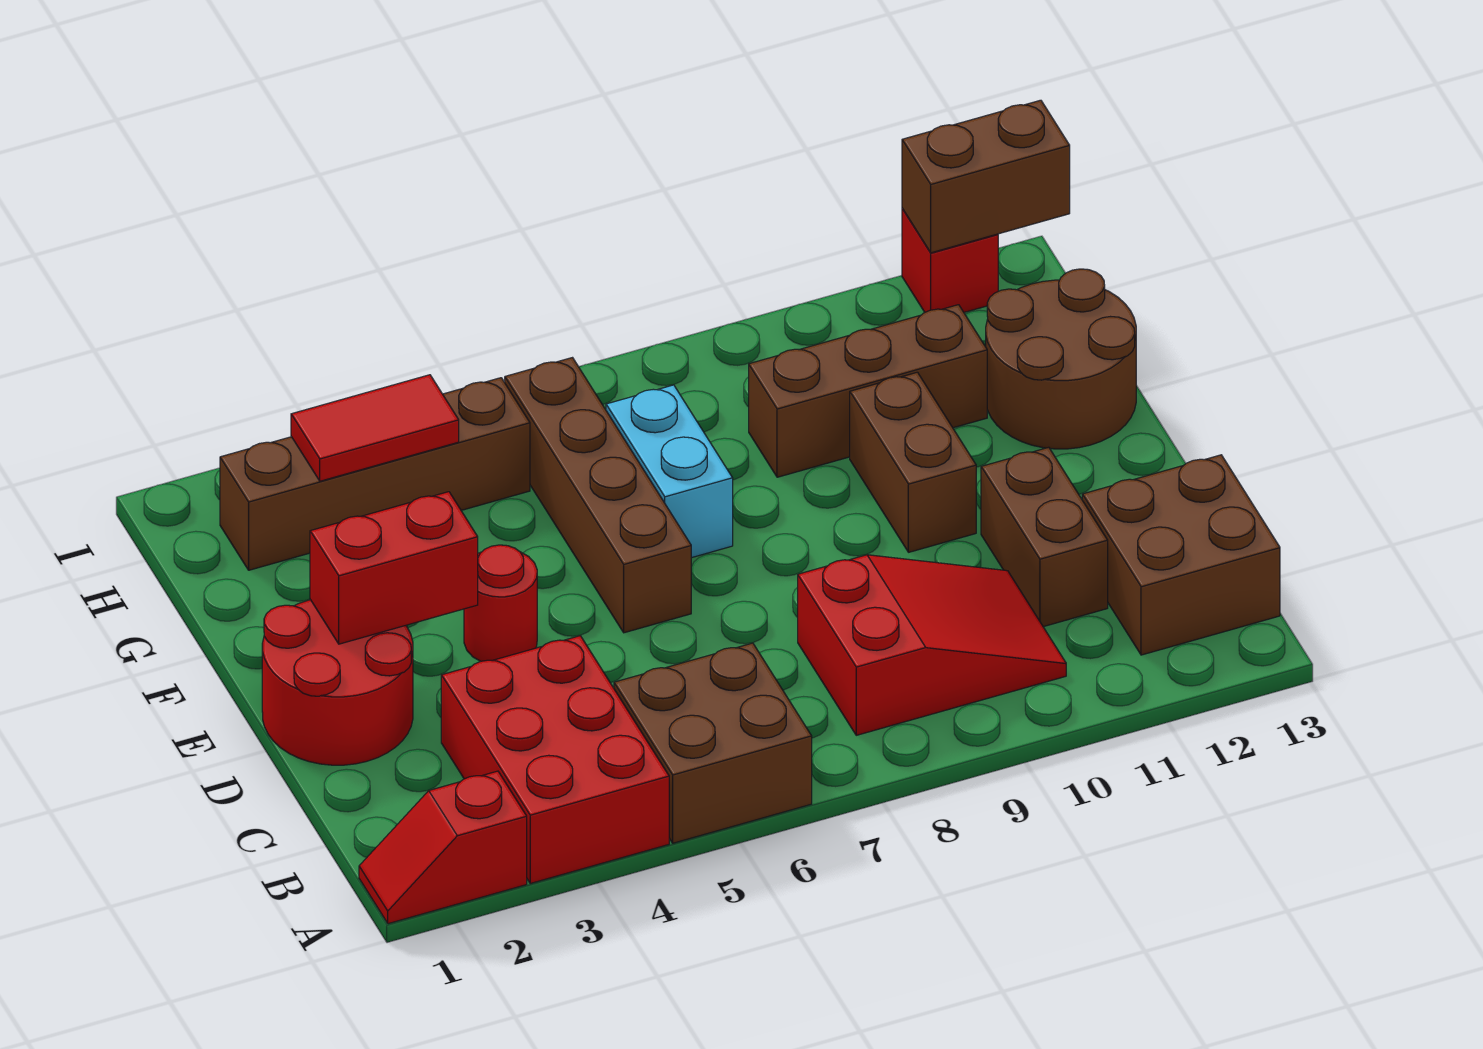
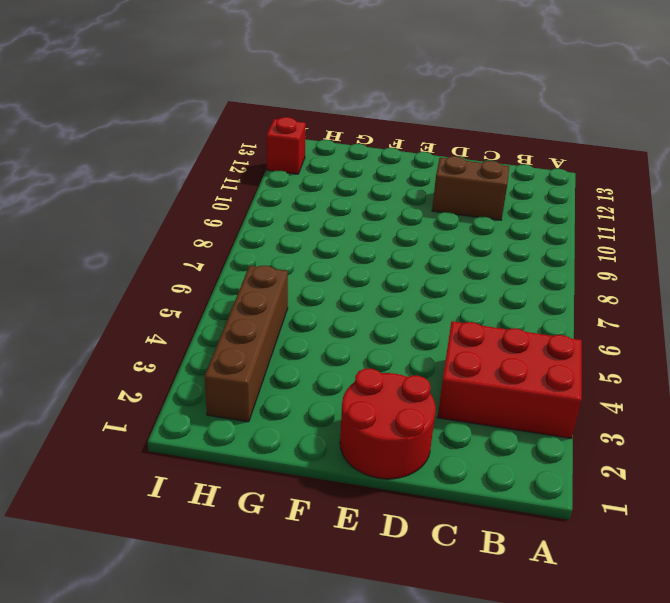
none -> red slope A1:A2 level 1 top 2
none -> brown brick A5:B6 level 1
none -> red slope B8:C10 level 1 top 8

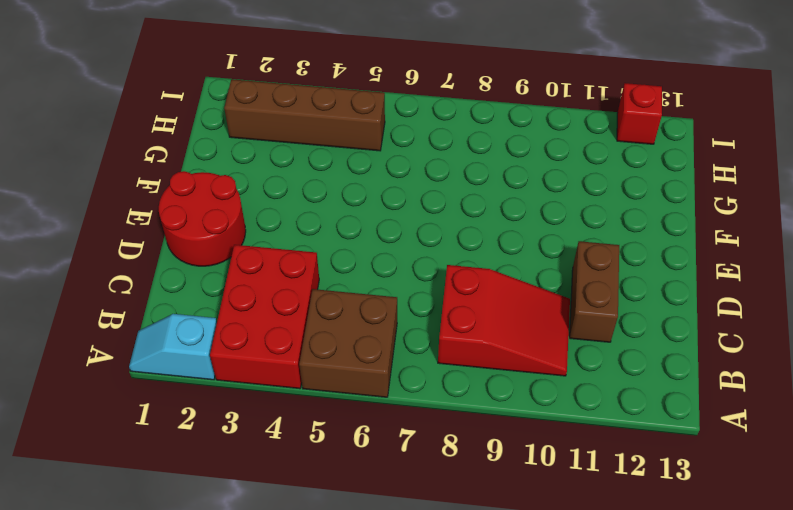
cyan slope A1:A2 level 1 top 2 -> red slope A1:A2 level 1 top 2
none -> brown brick B12:C13 level 1
none -> red round brick E4 level 1
none -> brown brick E6:H6 level 1

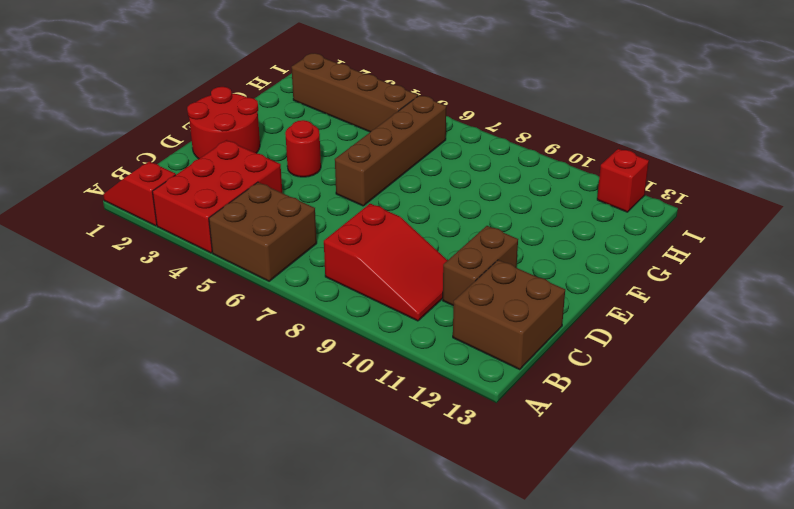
none -> brown brick E10:F10 level 1
none -> cyan brick F7:G7 level 1
none -> brown round brick F12:G13 level 1

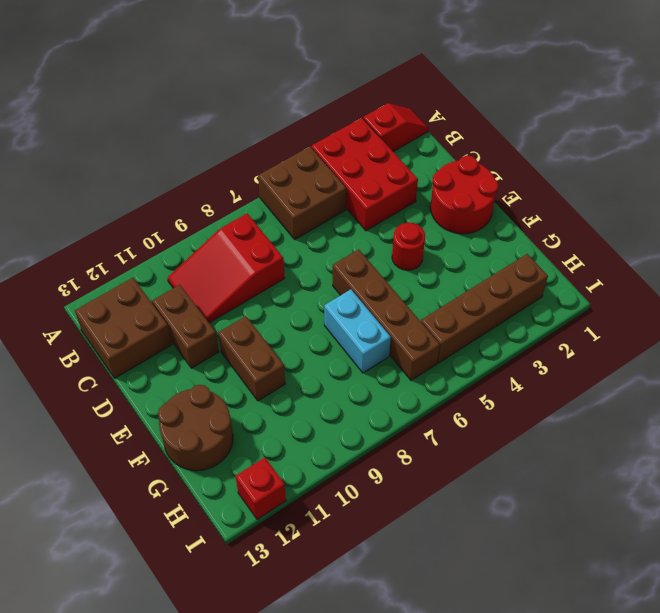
none -> brown brick G9:G11 level 1
none -> red brick E2:E3 level 2
none -> red tile H3:H4 level 2

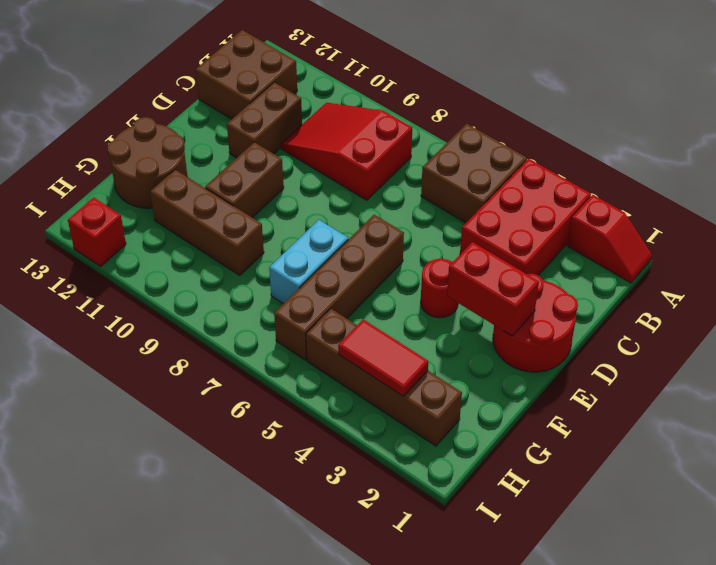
none -> brown brick I12:I13 level 2

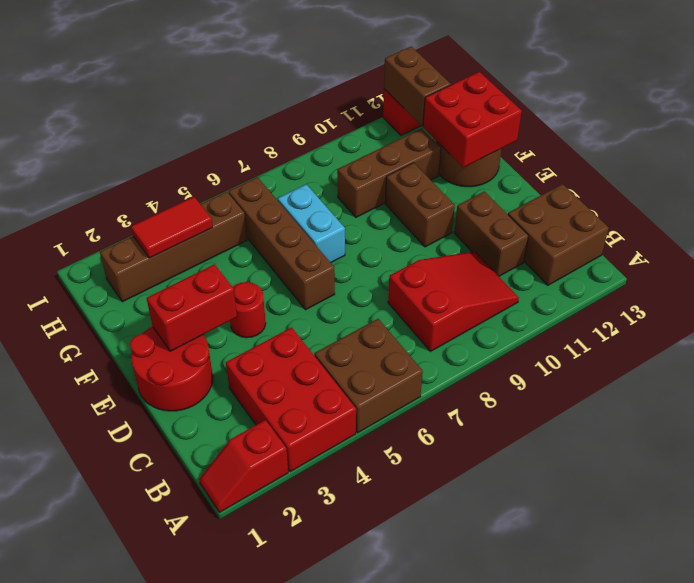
red brick F12:G13 level 2 -> none
brown brick H12:I12 level 2 -> brown brick I12:I13 level 2

